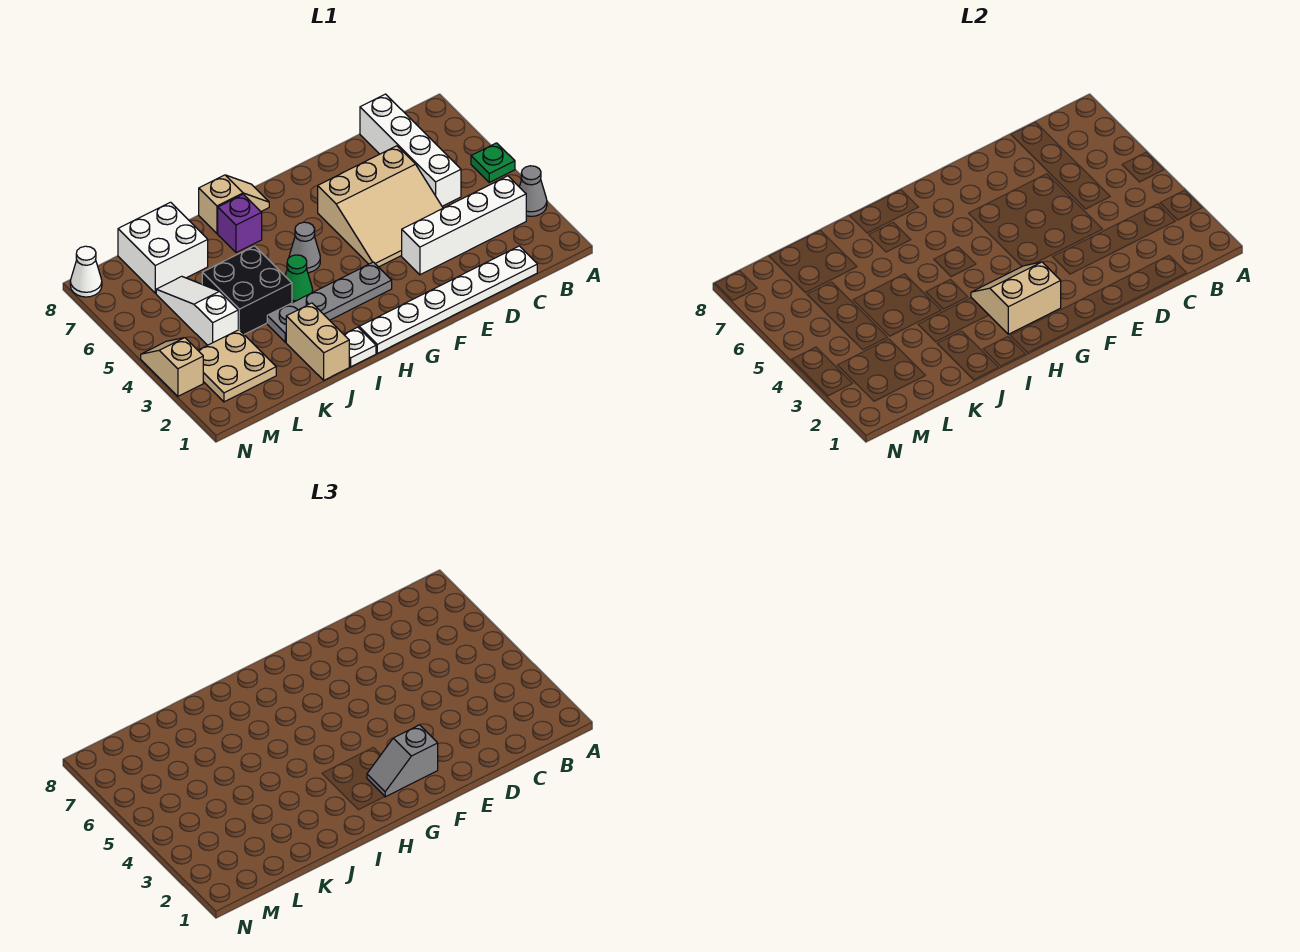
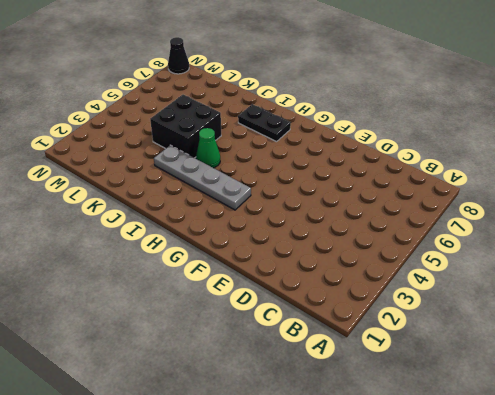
black plate H7:I7 level 1 -> purple brick I7 level 1
black cone N8 level 1 -> white cone N8 level 1
none -> grey cone A3 level 1
none -> green plate A5 level 1
none -> white brick B3:E3 level 1

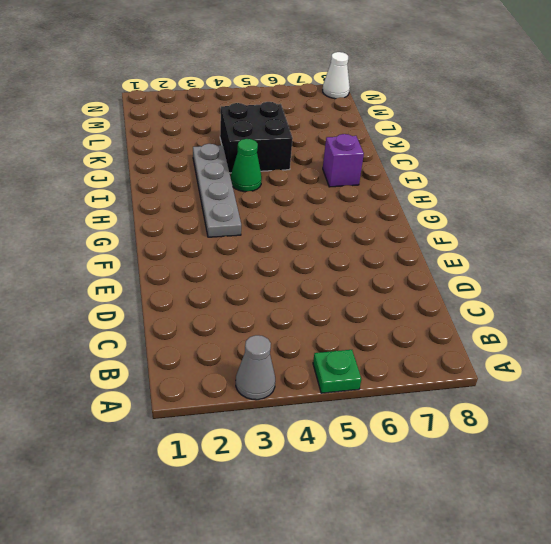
none -> white brick B3:E3 level 1
none -> white plate C1:H1 level 1
none -> white brick C5:C8 level 1

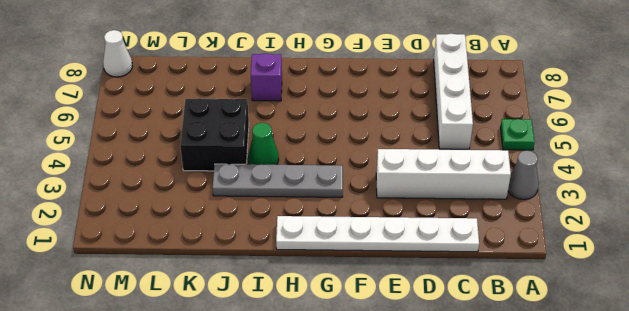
none -> tan slope D4:F6 level 1 top 6
none -> grey cone H5 level 1
none -> tan slope H8:I8 level 1 top I

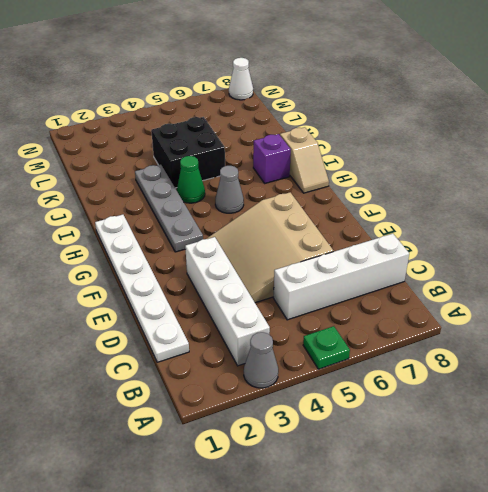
none -> white plate I1 level 1
none -> tan brick J1:J2 level 1
none -> white brick K7:L8 level 1

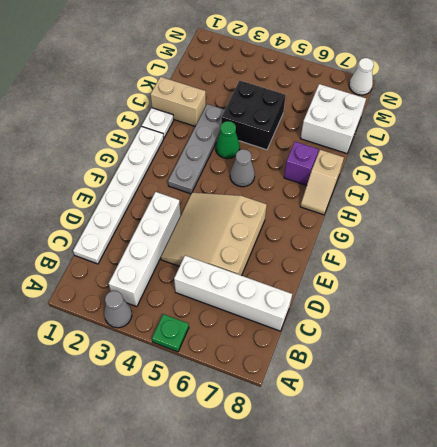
none -> tan plate L2:M3 level 1
none -> white slope L4:L6 level 1 top 4
none -> tan slope N3:N4 level 1 top 3

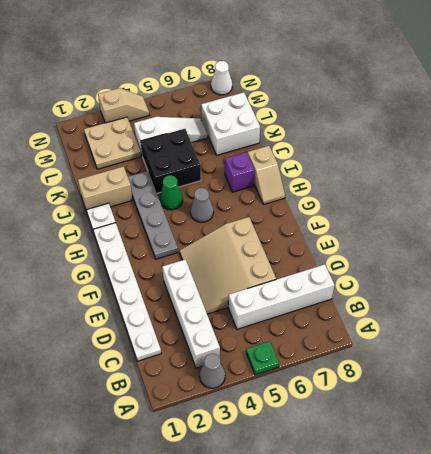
none -> tan slope G2:H3 level 2 top 2
none -> grey slope F2:G2 level 3 top F

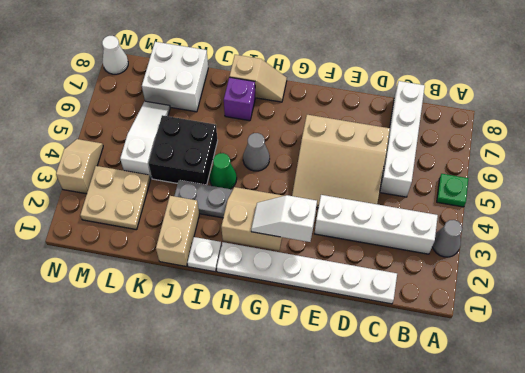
white slope F2:G2 level 3 top F -> grey slope F2:G2 level 3 top F

